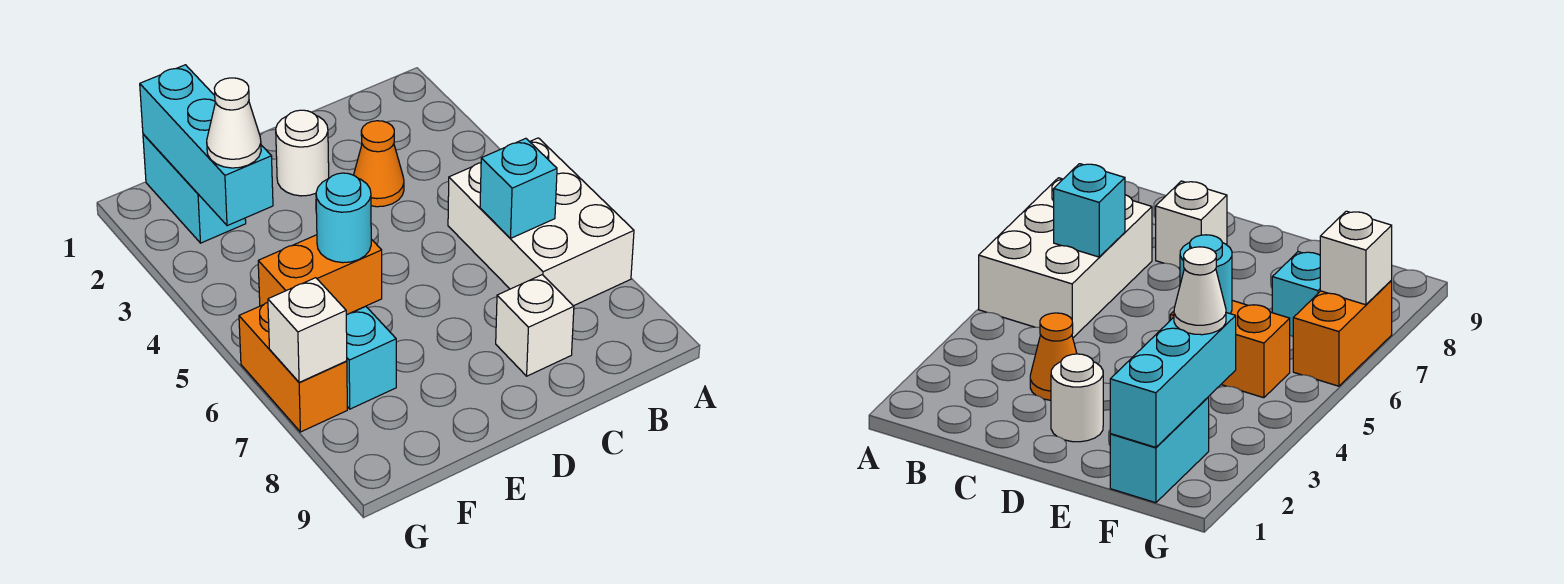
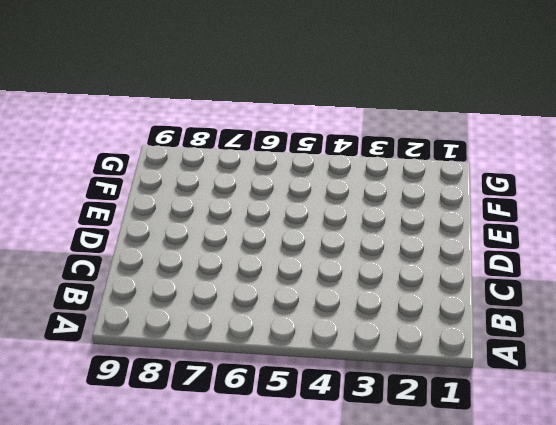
none -> white brick A5:B7 level 1
none -> orange cone C3 level 1
none -> white brick C8 level 1

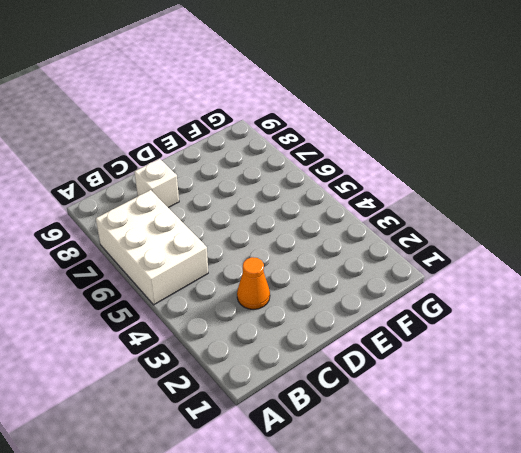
none -> white round brick D2 level 1
none -> orange brick E5:F5 level 1
none -> cyan brick F1:F2 level 1

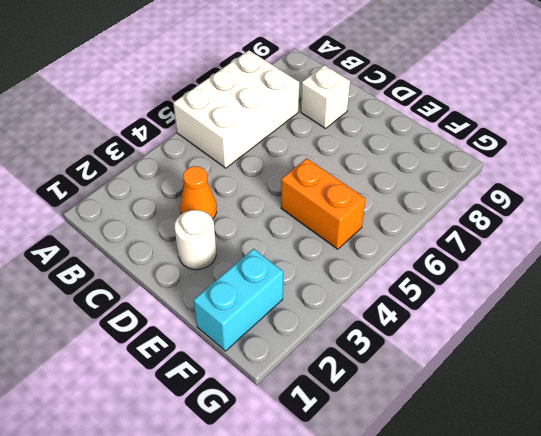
none -> cyan brick F7 level 1
none -> orange brick G6:G7 level 1
none -> cyan brick B6 level 2

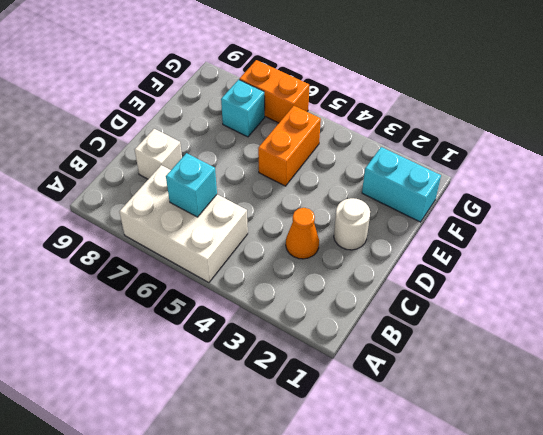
none -> cyan round brick E5 level 2
none -> cyan brick F1:F3 level 2
none -> white brick G7 level 2

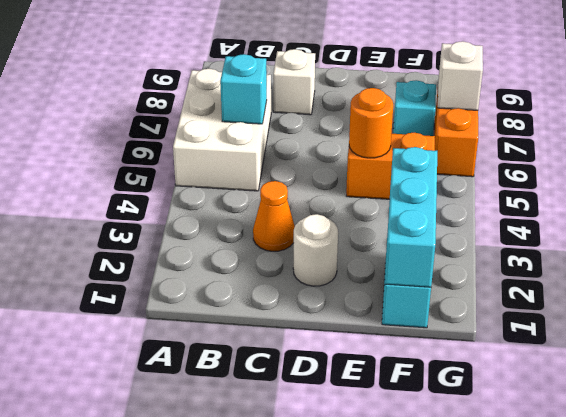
orange round brick E5 level 2 -> cyan round brick E5 level 2
none -> white cone F3 level 3

